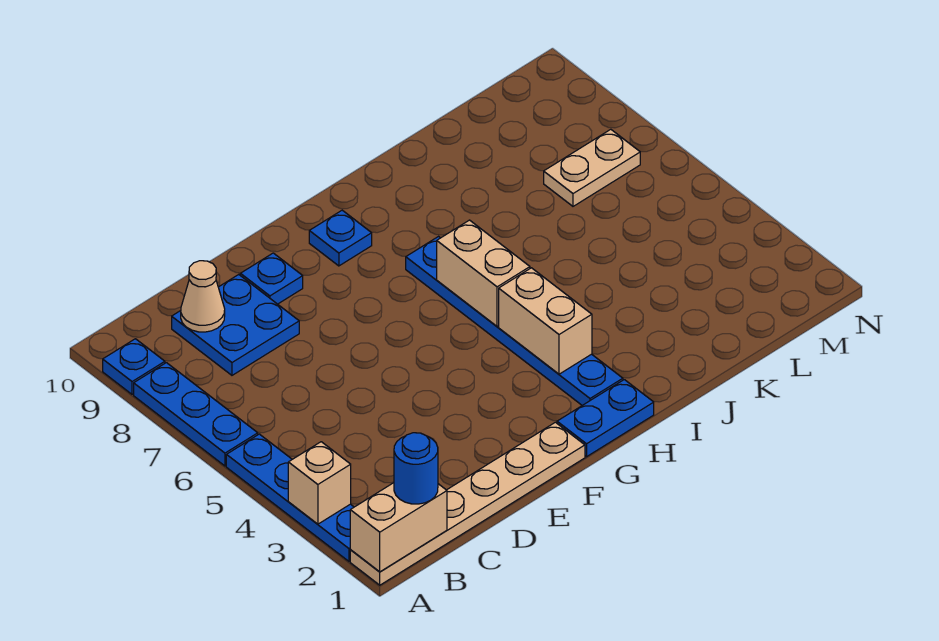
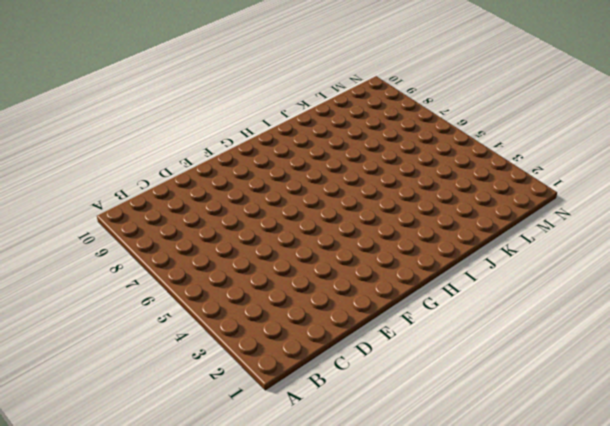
none -> tan plate A1:F1 level 1
none -> blue plate A2:A5 level 1
none -> blue plate A6:A8 level 1

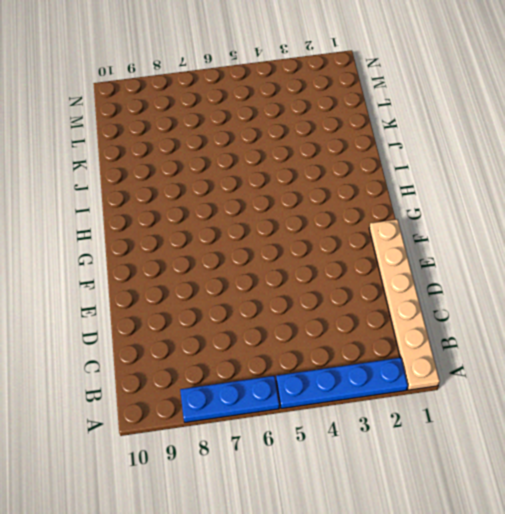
none -> blue plate A9 level 1
none -> blue plate C8:D9 level 1
none -> blue plate E9 level 1

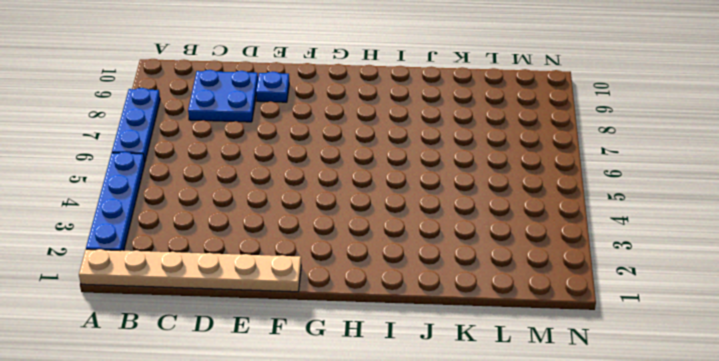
none -> blue plate A9 level 1
none -> blue plate G1:H1 level 1
none -> blue plate G9 level 1

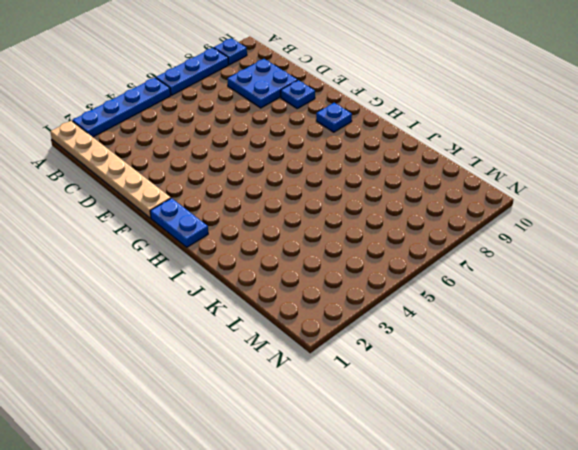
none -> blue plate H2:H7 level 1
none -> tan plate L7:M7 level 1
none -> tan brick A1:B1 level 2

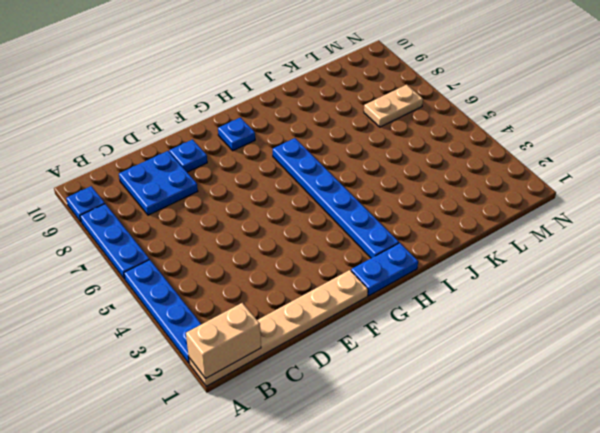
none -> tan brick A3 level 2
none -> tan cone C9 level 2
none -> tan brick H3:H4 level 2

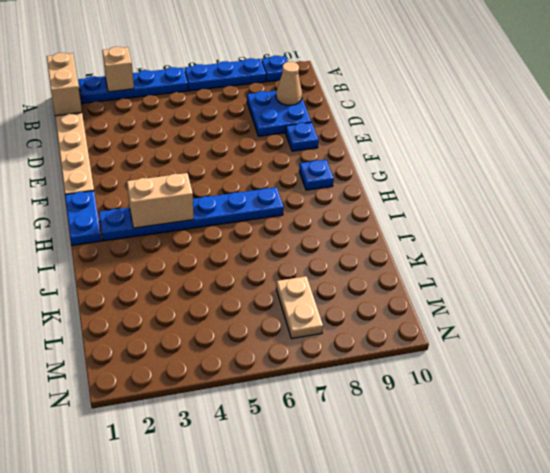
none -> tan brick H5:H6 level 2
none -> blue round brick B1 level 3

